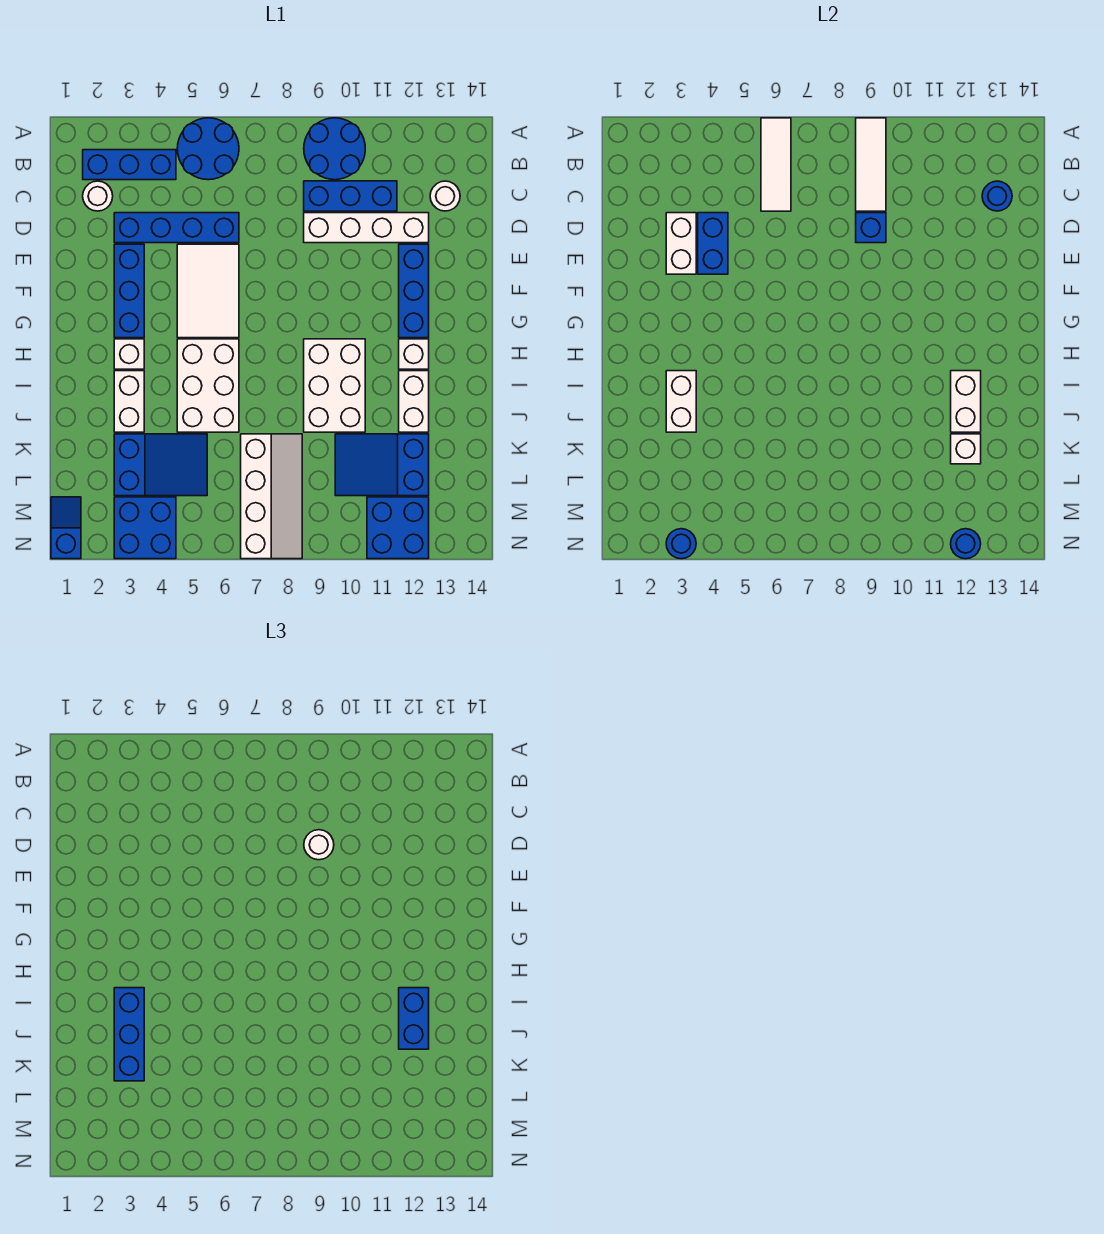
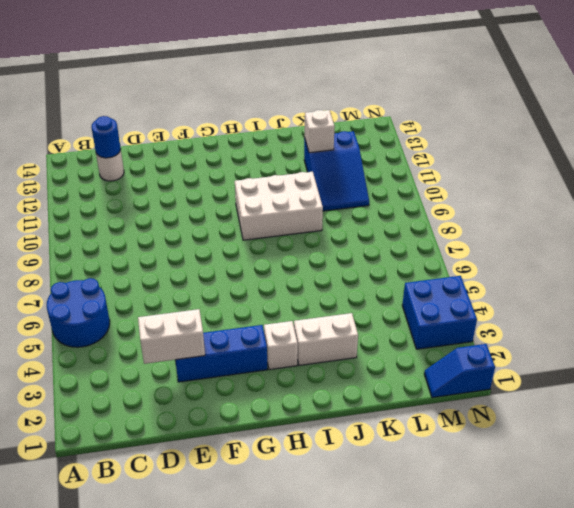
none -> blue round brick A9:B10 level 1
none -> blue brick B2:B4 level 1
none -> white round brick C2 level 1
none -> blue brick C9:C11 level 1

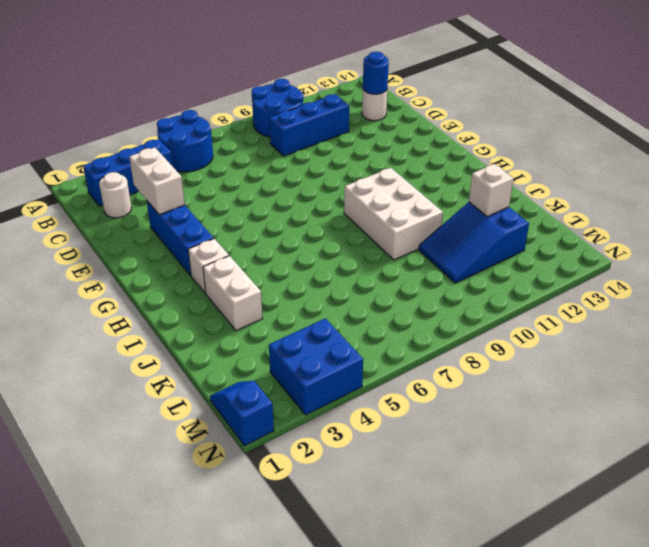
none -> blue brick D3:D6 level 1
none -> white brick D9:D12 level 1
none -> white tile E5:G6 level 1
none -> blue brick E12:G12 level 1

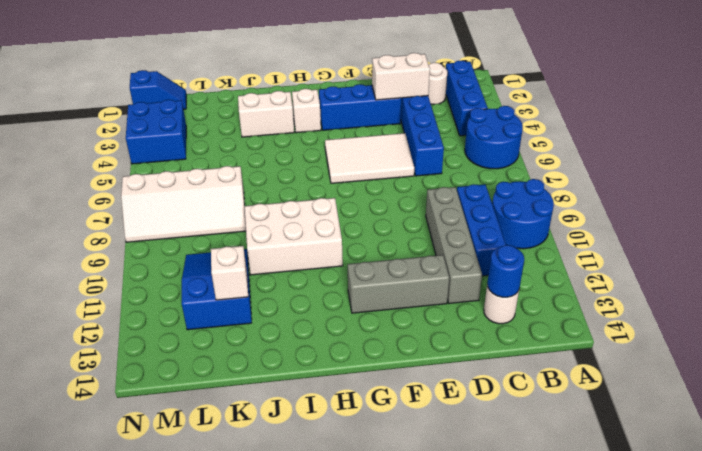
grey brick D9:D12 level 1 -> white brick D9:D12 level 1
grey brick E12:G12 level 1 -> blue brick E12:G12 level 1
none -> white brick H5:J6 level 1
none -> white brick H12 level 1
none -> white brick I12:J12 level 1
none -> blue slope K3:L5 level 1 top 3

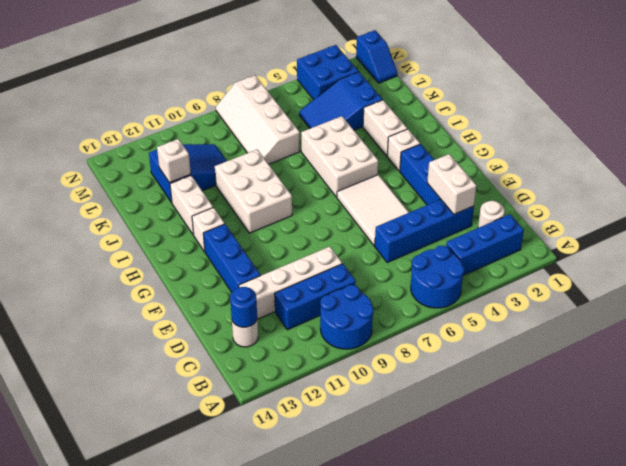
none -> blue brick M11:N12 level 1
none -> white tile A6:C6 level 2
none -> white tile A9:C9 level 2
none -> blue brick D4:E4 level 2

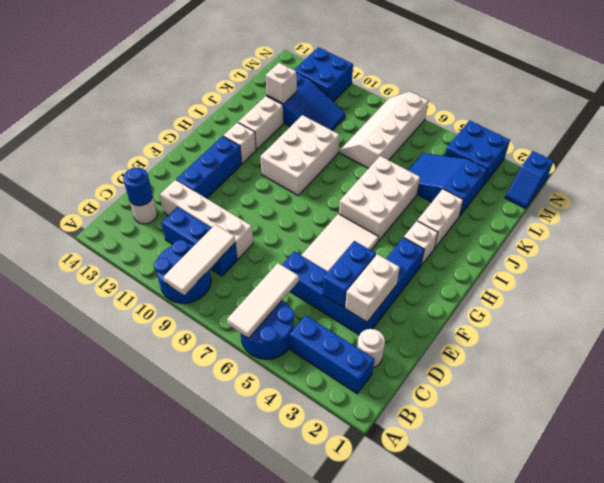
none -> blue brick D9 level 2
none -> white brick I3:J3 level 2
none -> white brick I12:J12 level 2
none -> blue round brick N3 level 2

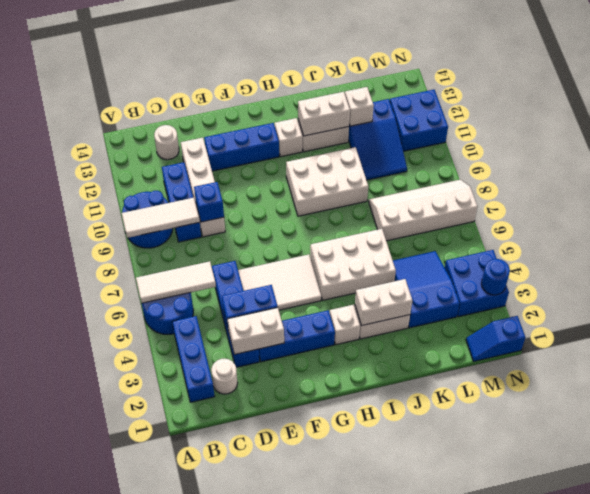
none -> blue round brick C13 level 2
none -> blue round brick N12 level 2
none -> white round brick D9 level 3
none -> blue brick I3:K3 level 3

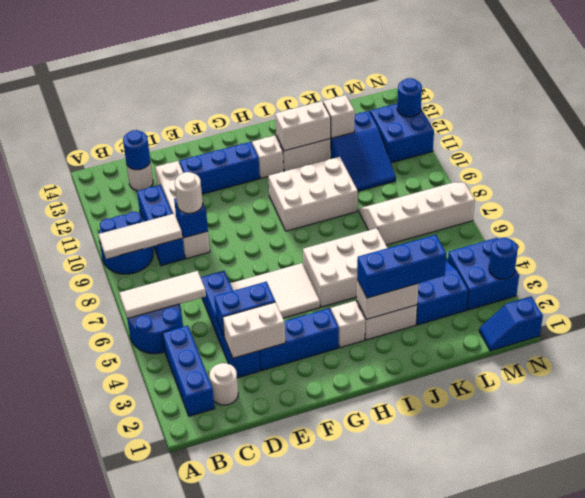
none -> blue brick I12:J12 level 3

